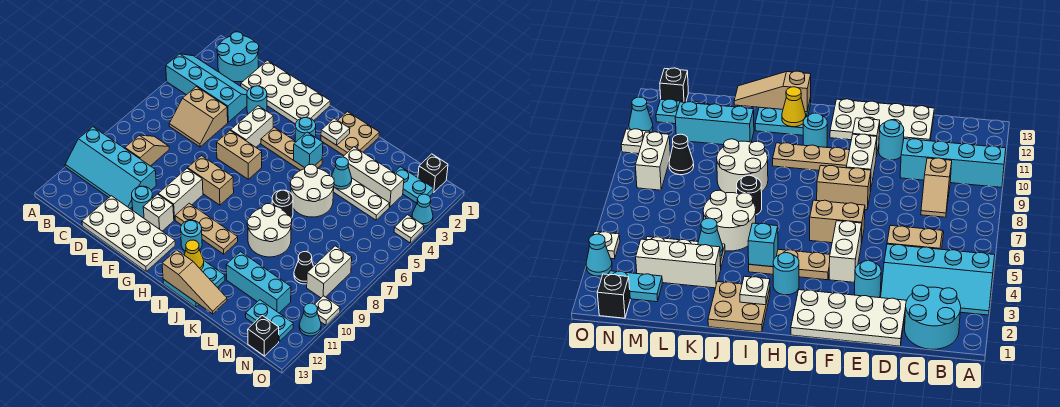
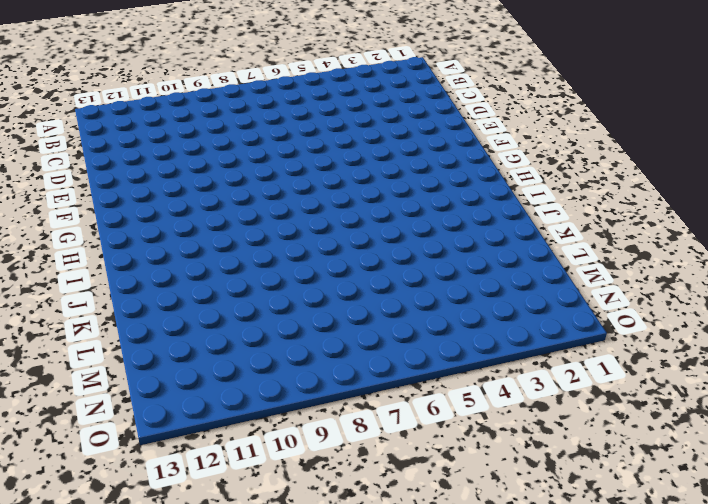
none -> cyan slope A3:D4 level 1 top 4
none -> cyan slope A10:D11 level 1 top 10
none -> cyan round brick B1:C2 level 1
none -> tan slope C5:D6 level 1 top 5

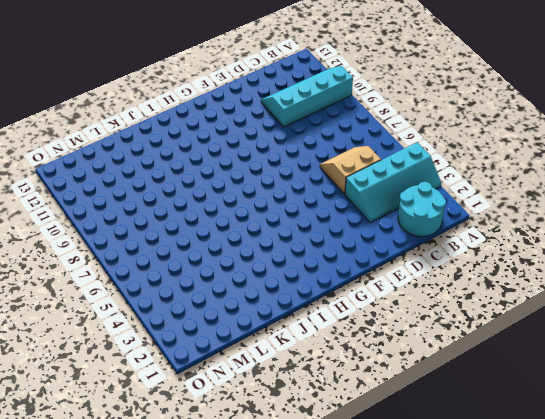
none -> tan slope C8:C9 level 1 top 9
none -> white plate D1:G2 level 1
none -> white plate D12:G13 level 1
none -> cyan round brick E3 level 1

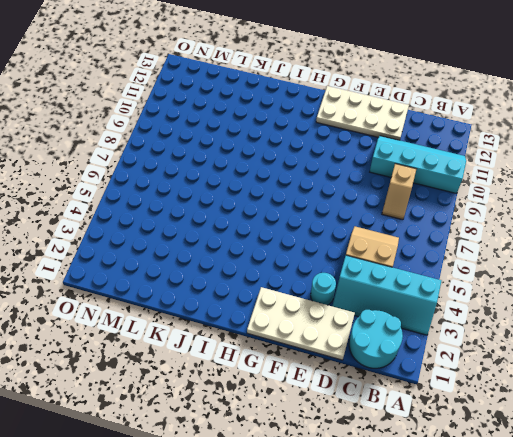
none -> cyan round brick E11 level 1
none -> white brick F4:F5 level 1
none -> tan brick F6:G6 level 1
none -> tan brick F8:G8 level 1

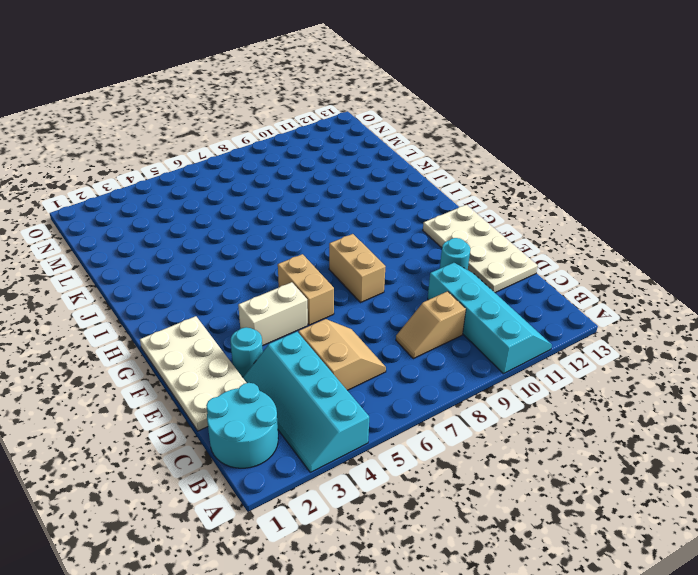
none -> white brick F9:F10 level 1
none -> white brick F11 level 1
none -> tan plate G4:I4 level 1
none -> tan plate G10:I10 level 1

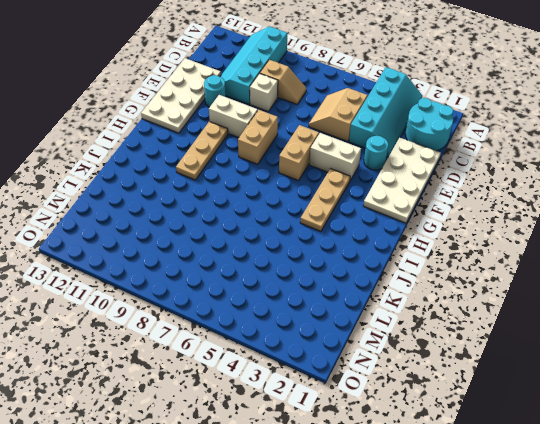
white brick D9 level 1 -> white brick F11 level 1
none -> cyan round brick H3 level 1
none -> cyan round brick H11 level 1
none -> tan plate I1:J2 level 1
none -> cyan plate I12:J13 level 1

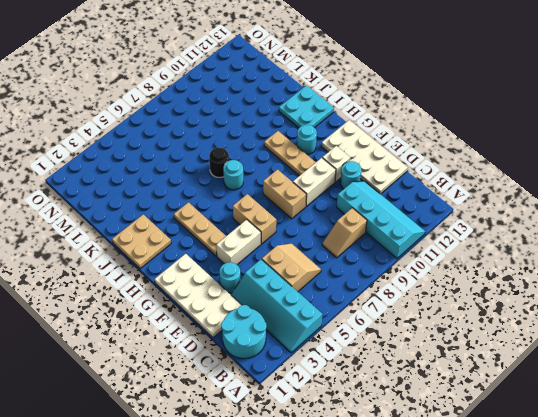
cyan round brick I7 level 1 -> cyan round brick H3 level 1
none -> white round brick J5:K6 level 1
none -> white round brick J8:K9 level 1
none -> white brick K3:M3 level 1
none -> white plate K4:M4 level 1

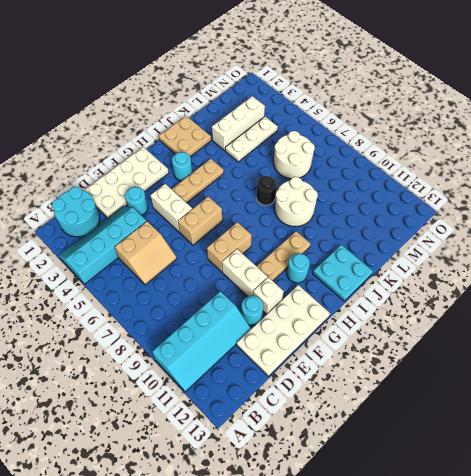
white round brick L6:M7 level 1 -> white round brick J5:K6 level 1
none -> tan slope C8:C9 level 1 top 9
none -> cyan brick K11:M11 level 1
none -> cyan plate M2:N2 level 1
none -> black cone M9 level 1

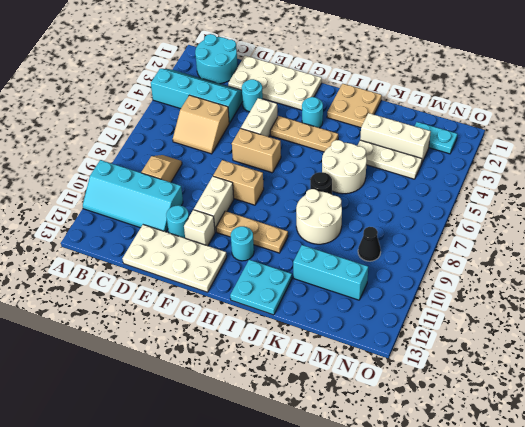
none -> cyan plate M12:N12 level 1
none -> black brick N1 level 1
none -> white brick N8:N9 level 1
none -> black brick N13 level 1

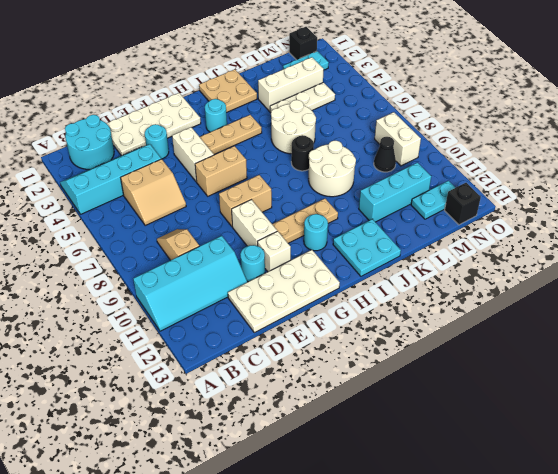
none -> cyan cone O3 level 1
none -> white plate O4 level 1
none -> white plate O10 level 1
none -> cyan cone O11 level 1

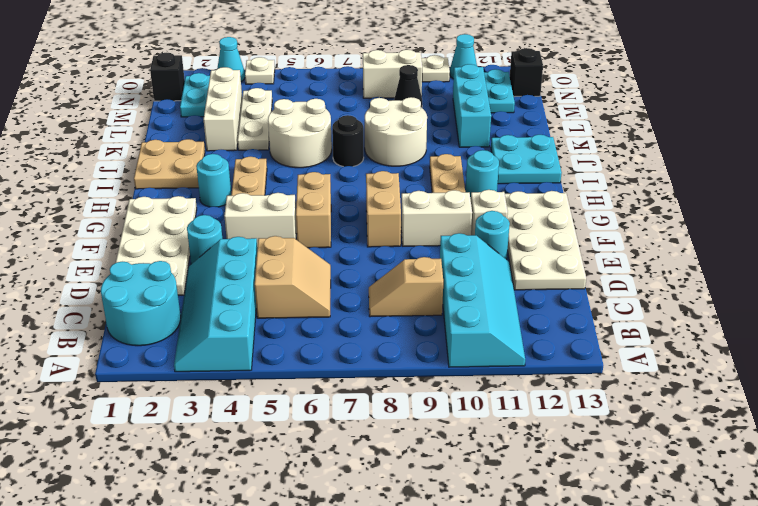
none -> white plate I2 level 2
none -> cyan brick I4 level 2
none -> yellow cone I12 level 2
none -> tan slope I13:K13 level 2 top I

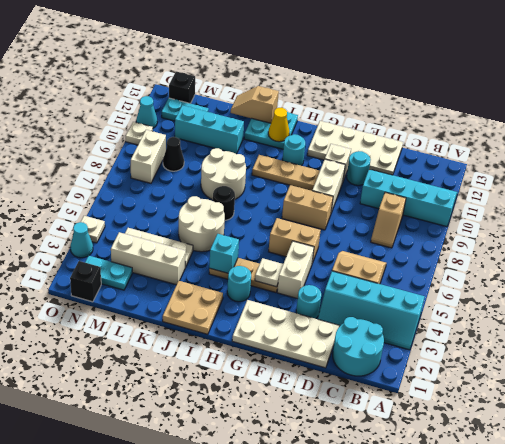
white plate G4 level 2 -> white plate I2 level 2
tan slope J13:K13 level 2 top J -> tan slope I13:K13 level 2 top I
none -> cyan cone K4 level 2

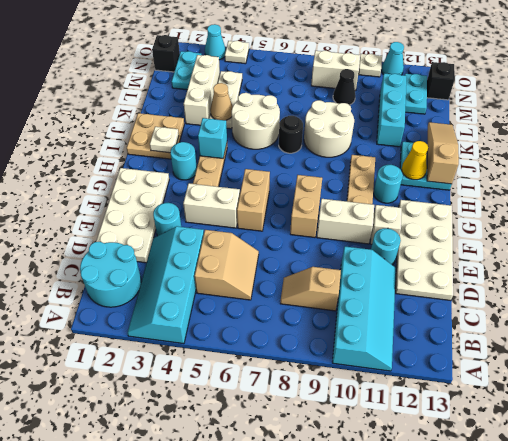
tan cone K4 level 2 -> cyan cone K4 level 2

